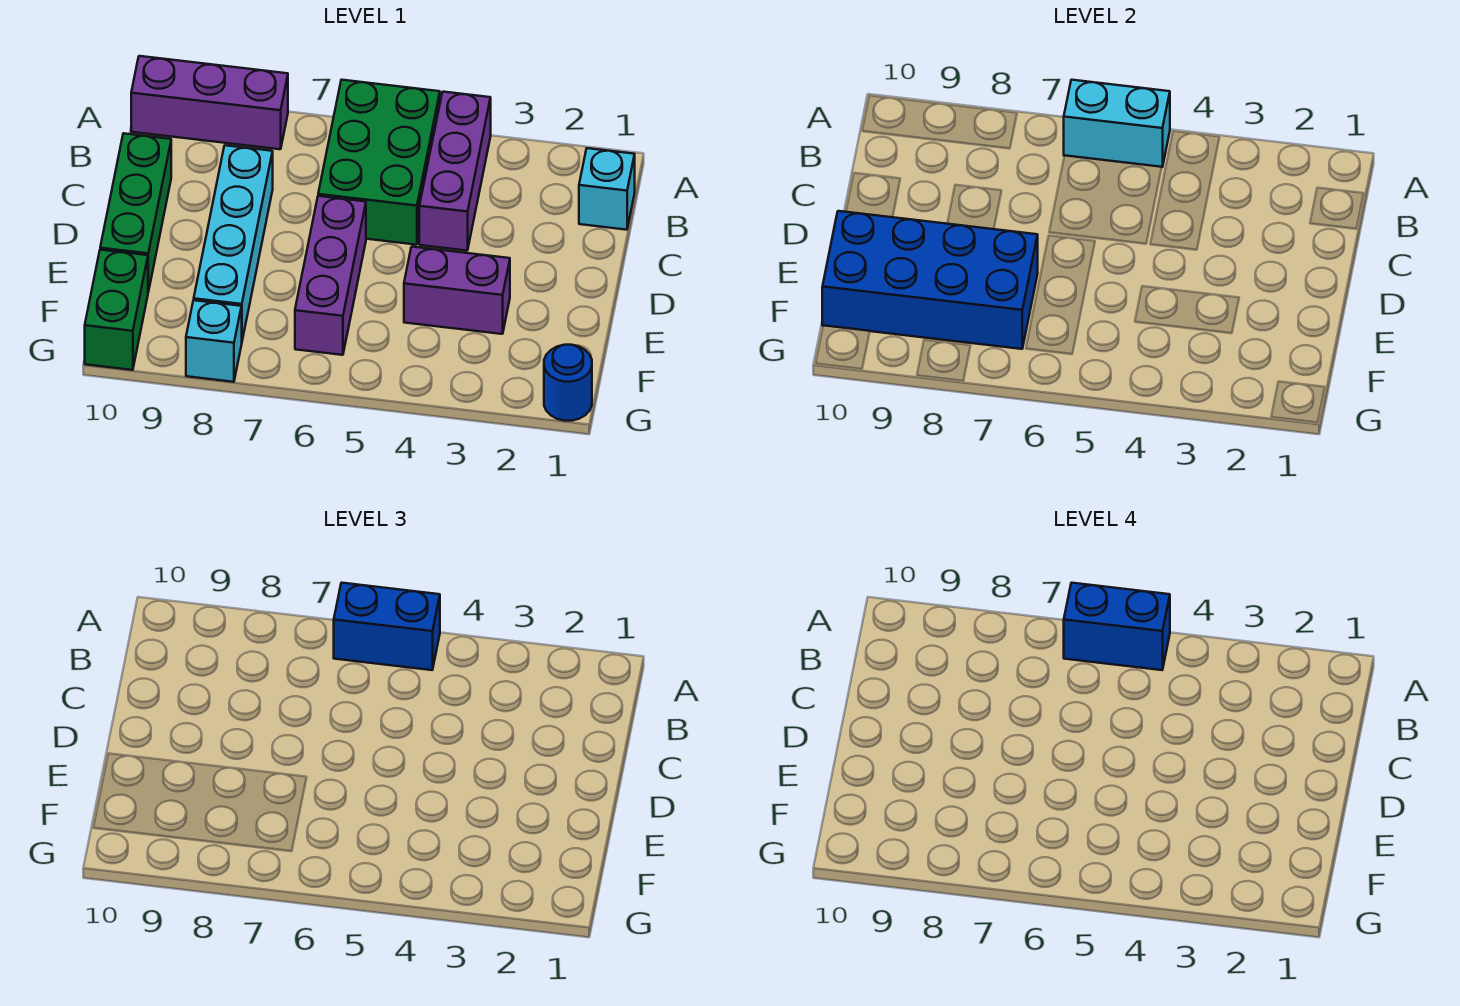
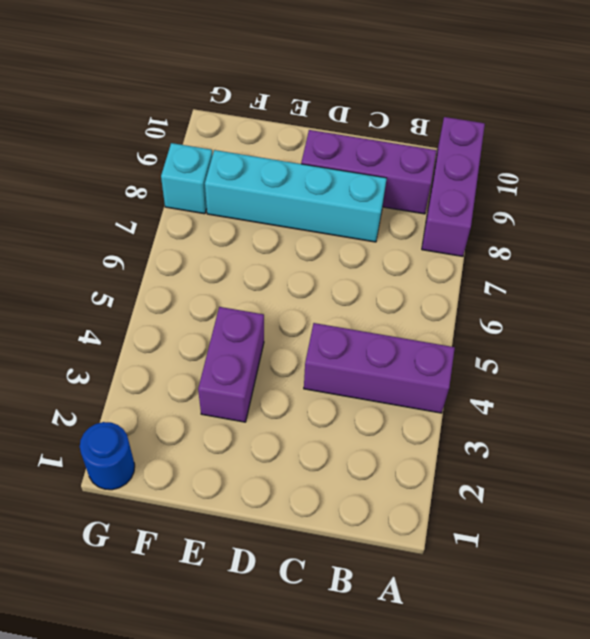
purple brick B9:D9 level 1 -> purple brick D6:F6 level 1
none -> green brick A5:C6 level 1
none -> cyan brick B1 level 1
none -> green brick C10:E10 level 1

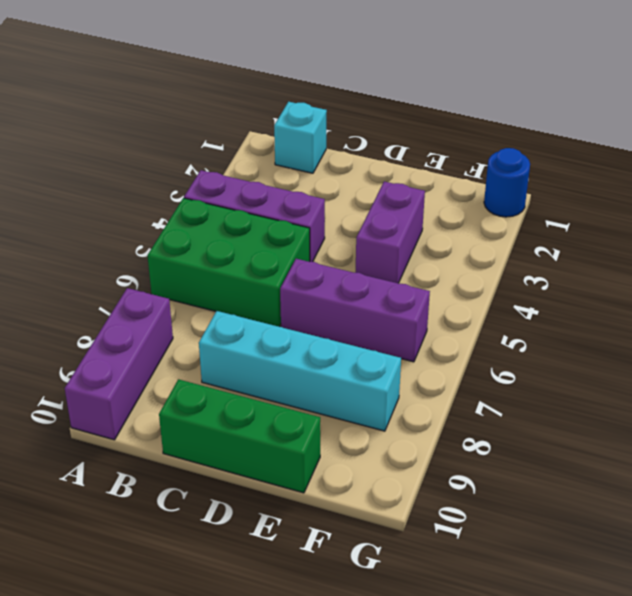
none -> green brick F10:G10 level 1
none -> cyan brick G8 level 1
none -> cyan brick A5:A6 level 2

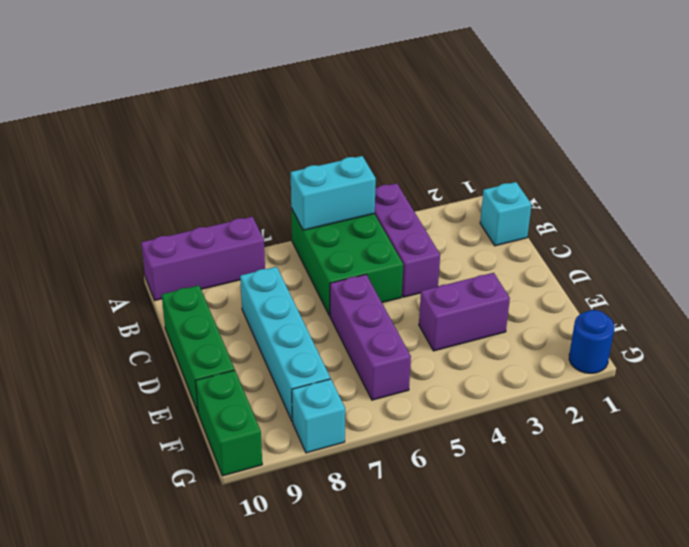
none -> blue brick E7:F10 level 2
none -> blue brick A5:A6 level 3
none -> blue brick A5:A6 level 4

